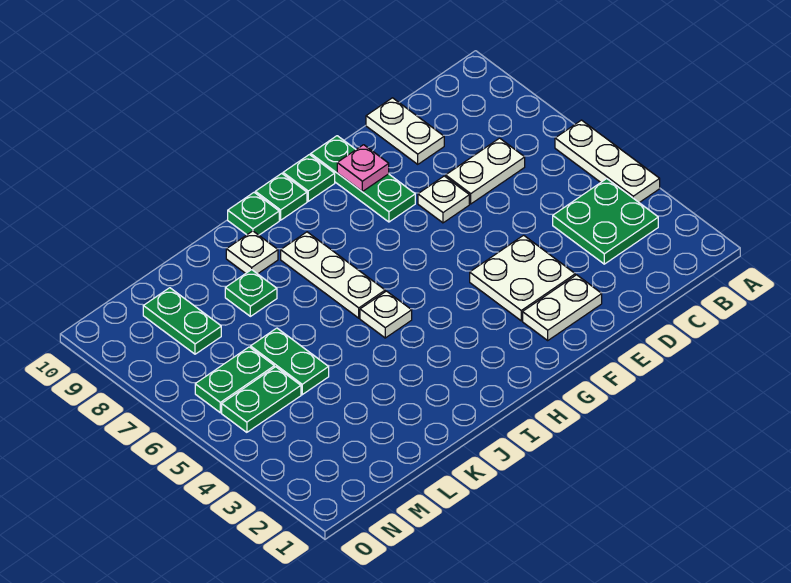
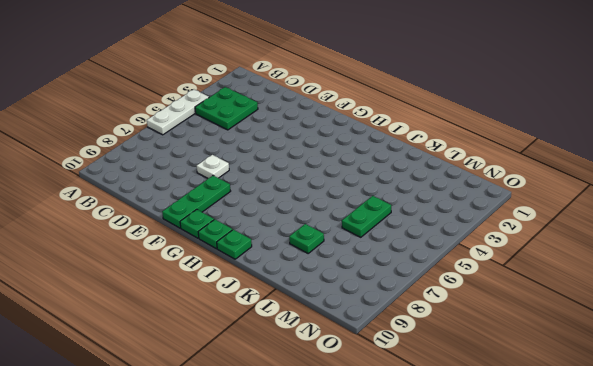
none -> white plate C7:D7 level 1
none -> white plate D9:D10 level 1
none -> white plate E2:F2 level 1

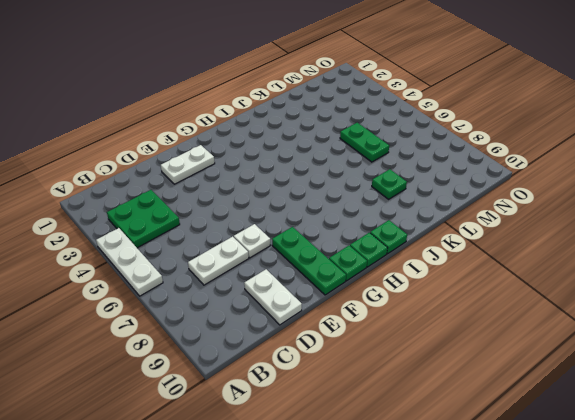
none -> white plate E3:F4 level 1
none -> white plate I5 level 1
none -> white plate I6:I8 level 1

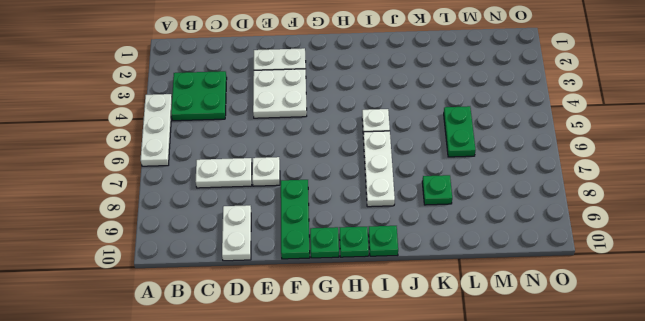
none -> white plate J9 level 1
none -> green plate M5:N5 level 1
none -> green plate M6:N6 level 1

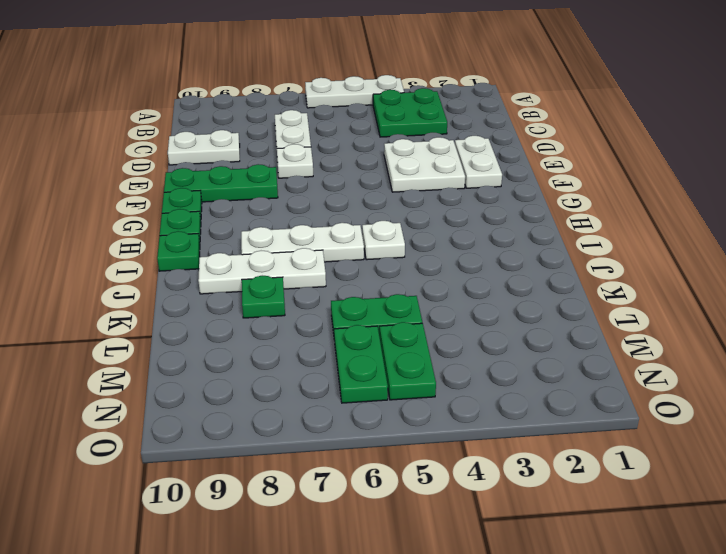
white plate J7:J9 level 1 -> white plate J9 level 1
none -> green plate M8:M9 level 1
none -> pink plate F9 level 2

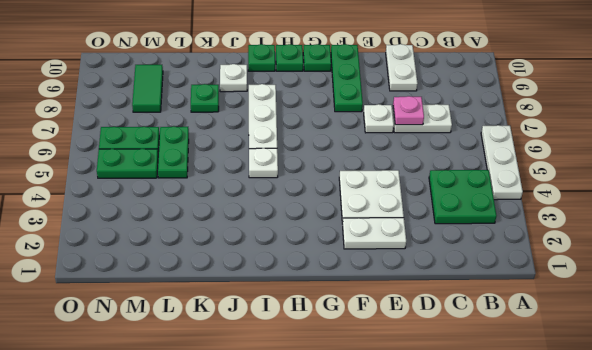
pink plate D7 level 2 -> pink plate F9 level 2
green tile M8:M9 level 1 -> green plate M8:M9 level 1

